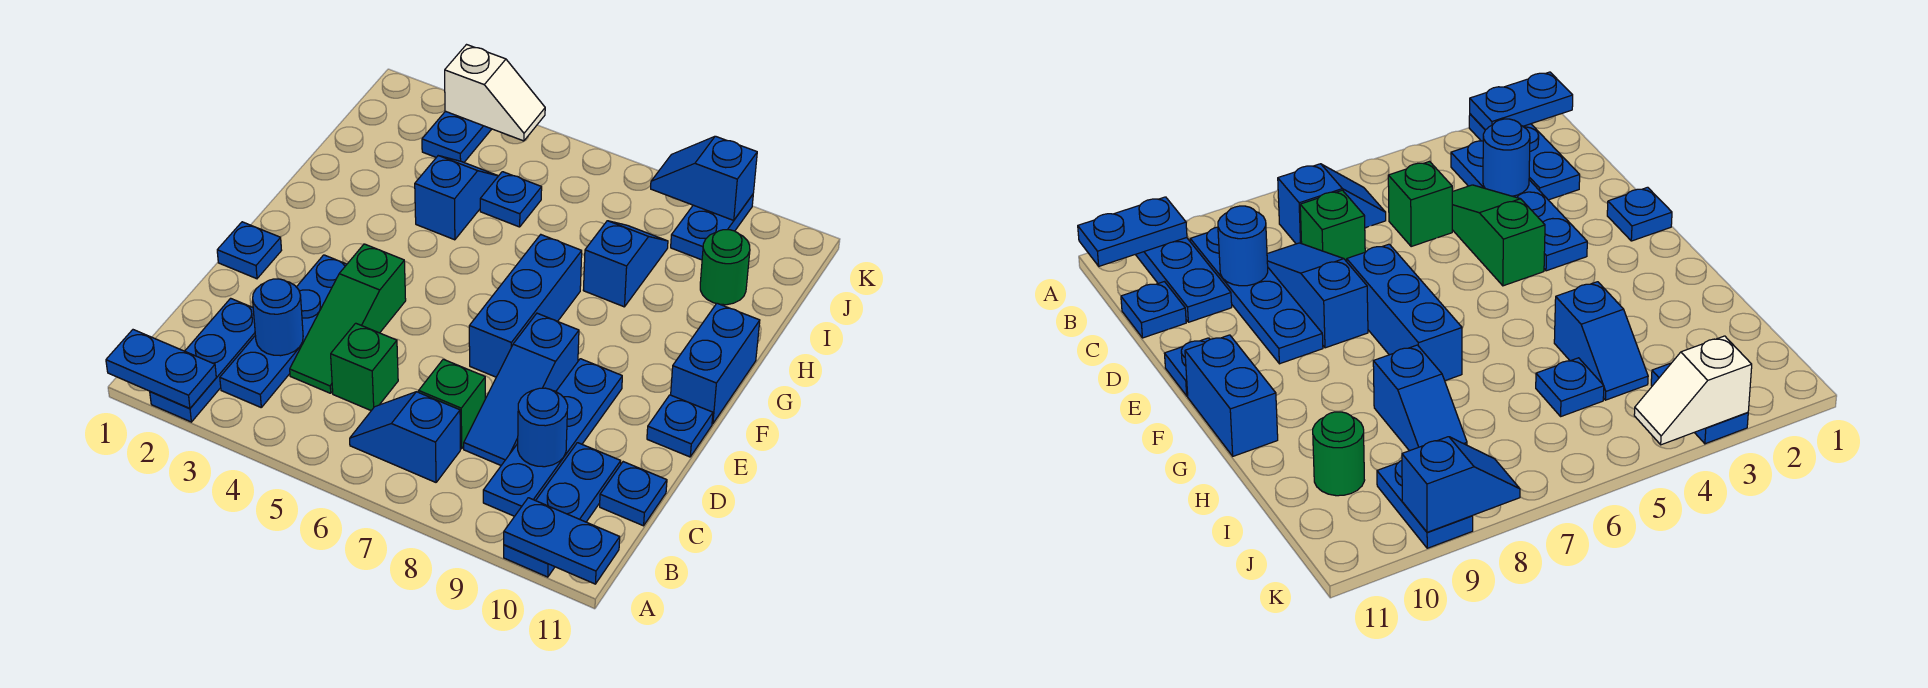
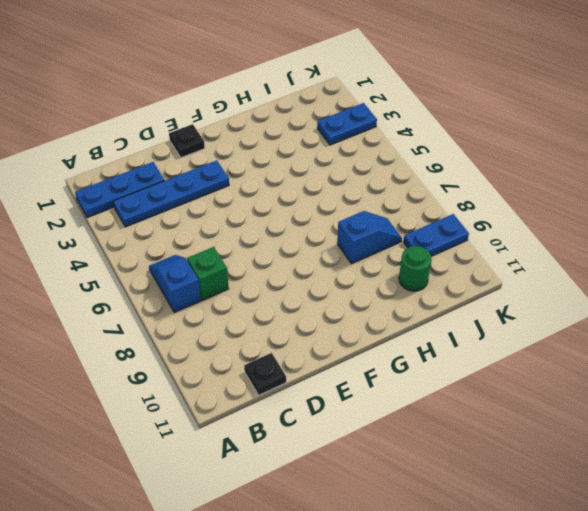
black plate C11 level 1 -> blue plate C11 level 1
black plate E1 level 1 -> blue plate E1 level 1
none -> blue plate A10:C10 level 1
none -> blue plate B9:E9 level 1
none -> green slope C4:E4 level 1 top E

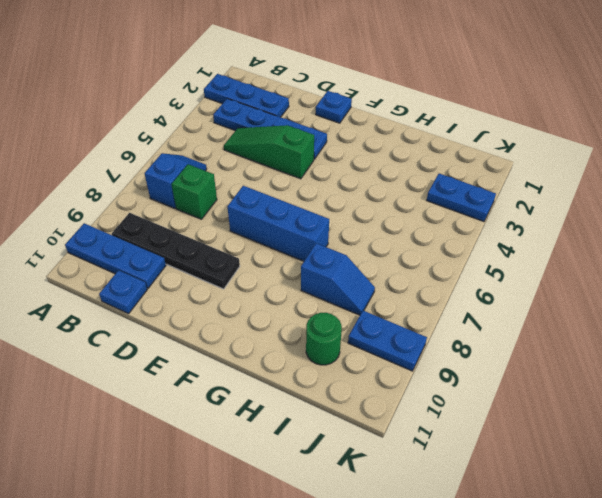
black plate B9:E9 level 1 -> blue plate B9:E9 level 1
none -> green brick C5 level 1
none -> blue slope C8:E8 level 1 top E
none -> blue plate E11 level 1

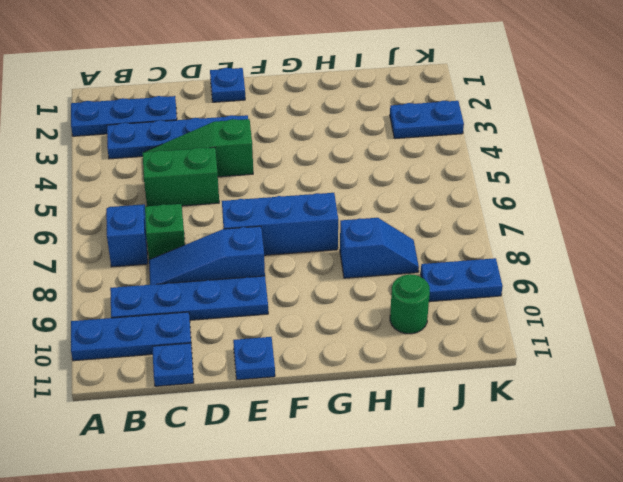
green brick C5:D5 level 1 -> green brick C5 level 1
none -> blue brick F11:G11 level 1
none -> blue slope H4:I4 level 1 top H
none -> blue plate I5 level 1

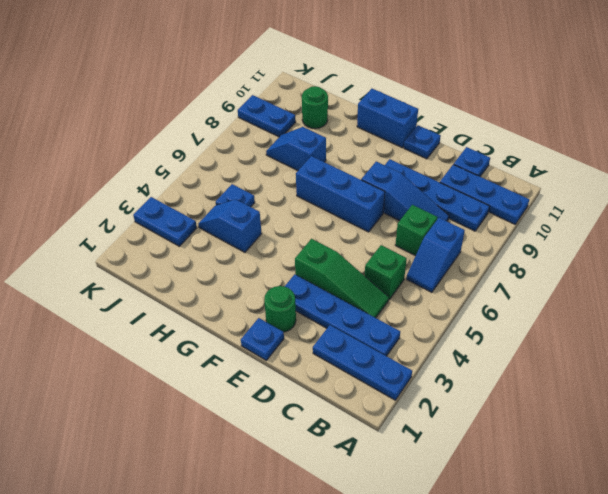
green round brick E2 level 1 -> none
none -> blue plate A1:A2 level 2
none -> blue plate A10:A11 level 2
none -> blue round brick C3 level 2

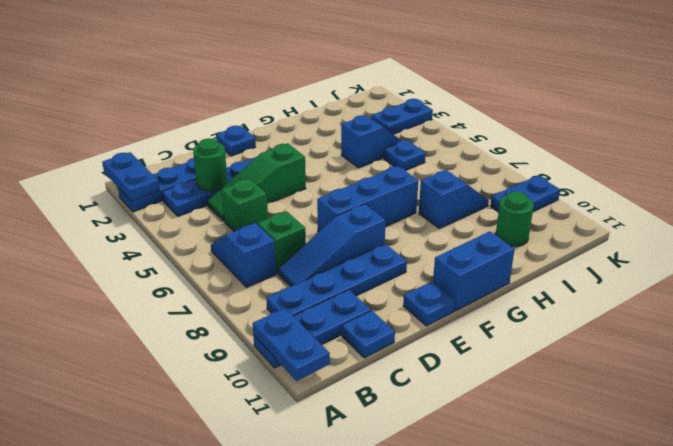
green round brick C3 level 2 -> blue round brick C3 level 2
none -> blue round brick C9 level 2
none -> white slope K3:K4 level 2 top 3
none -> blue slope K8:K9 level 2 top 9

